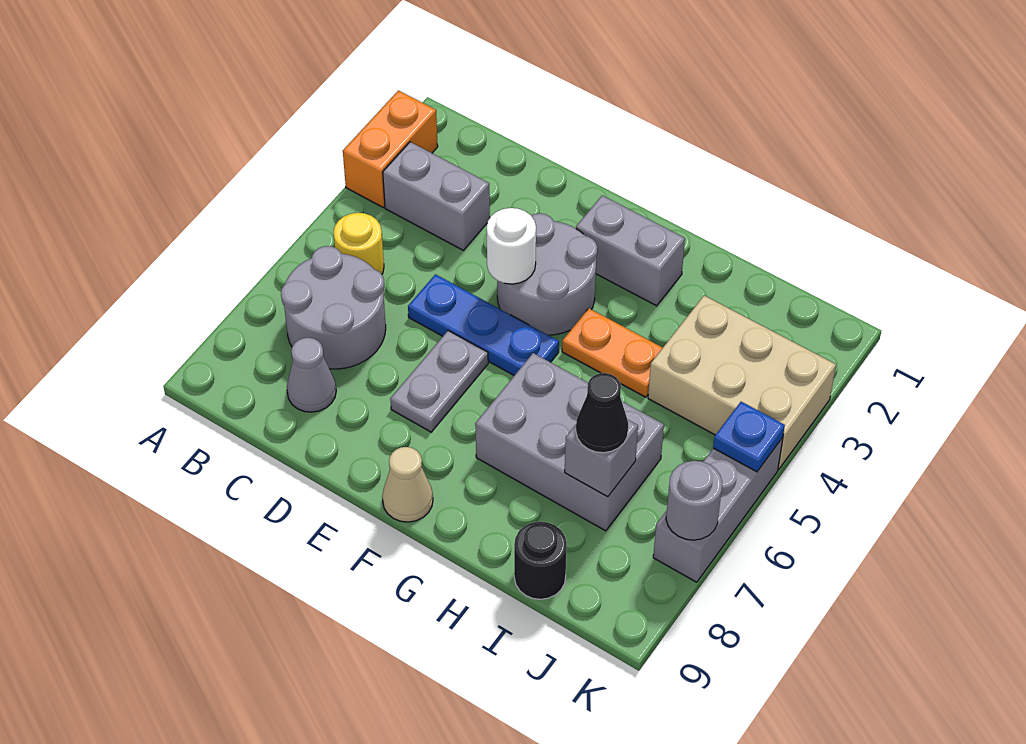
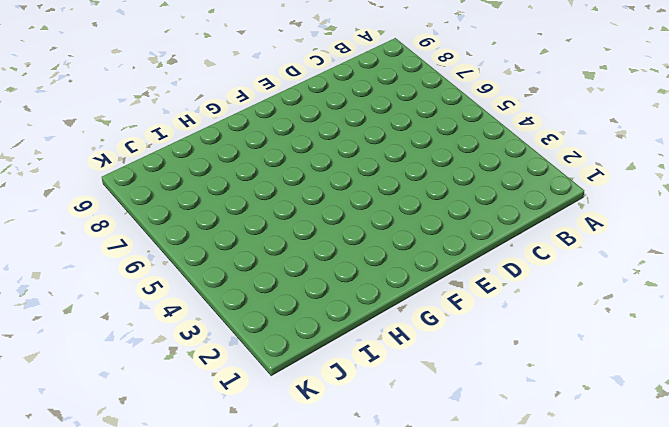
none -> orange brick A2:A3 level 1
none -> grey brick B3:C3 level 1
none -> yellow round brick B5 level 1

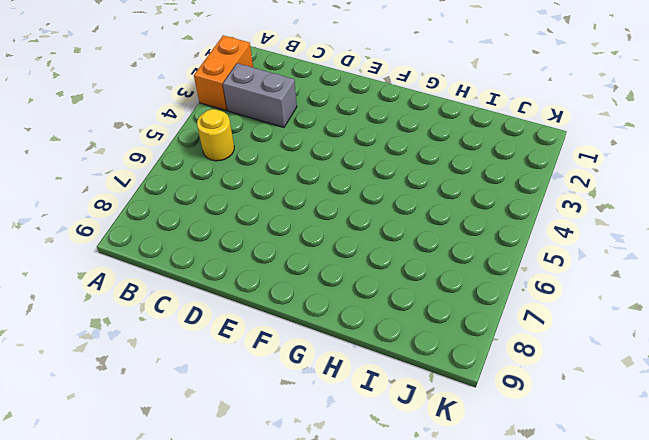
none -> grey round brick B6:C7 level 1
none -> grey cone C8 level 1
none -> blue plate D5:F5 level 1

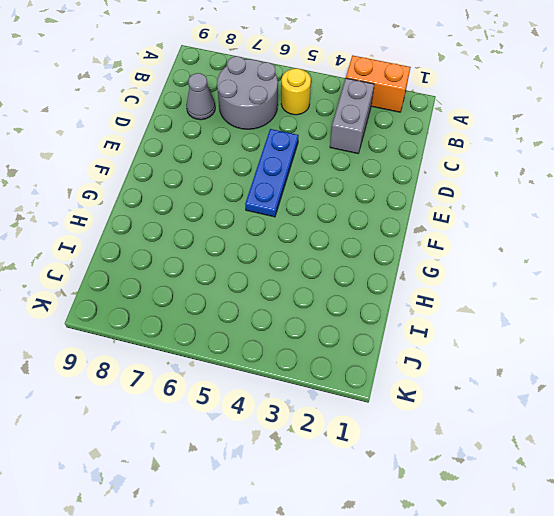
none -> grey round brick E3:F4 level 1
none -> grey plate E6:E7 level 1
none -> grey brick F2:G2 level 1

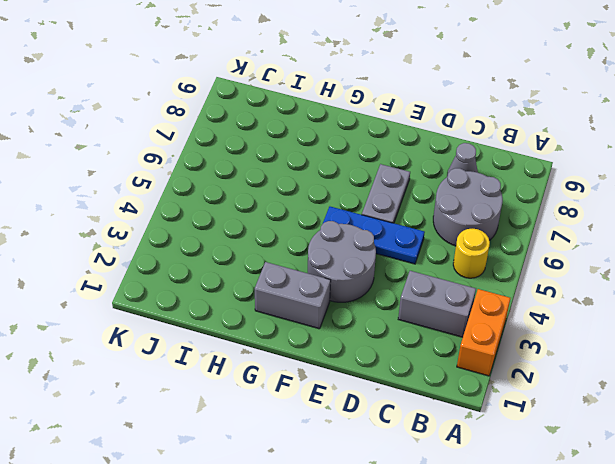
none -> tan cone F9 level 1
none -> orange plate G4:H4 level 1
none -> grey brick G6:I7 level 1

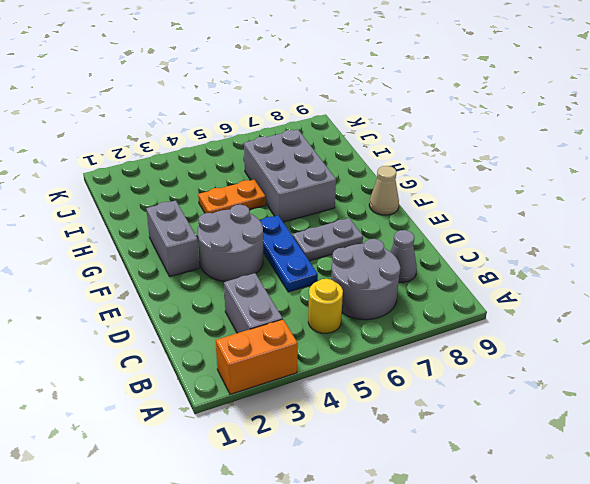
orange plate H4:H5 level 1 -> orange plate G4:H4 level 1
none -> tan brick I3:K4 level 1
none -> black round brick I9 level 1
none -> grey brick K5:K7 level 1

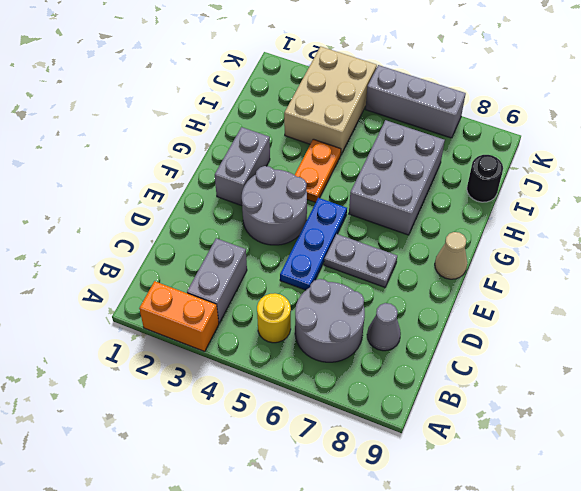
none -> white round brick E4 level 2
none -> grey brick I7 level 2
none -> blue plate K5 level 2

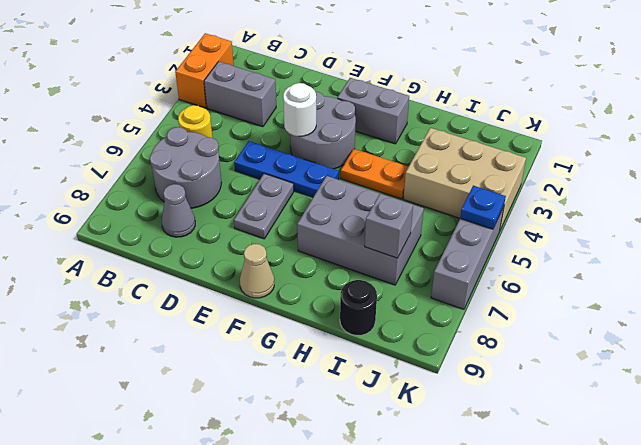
none -> grey round brick K7 level 2
none -> black cone I7 level 3

